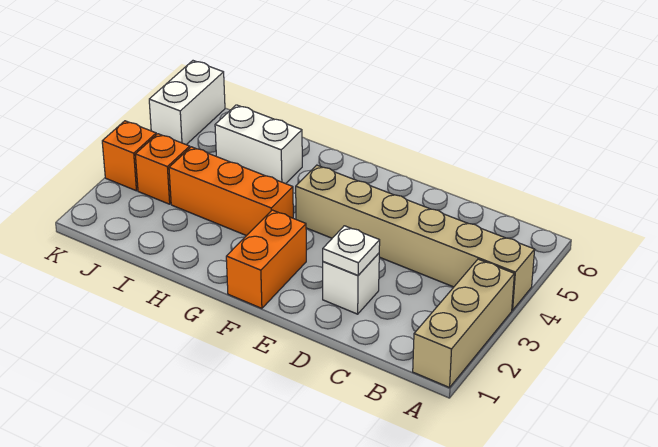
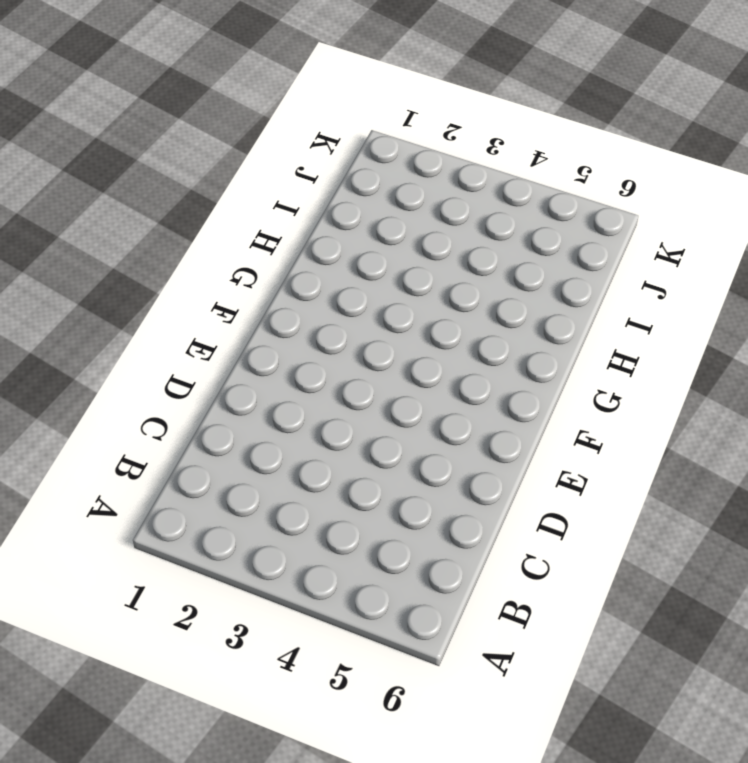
none -> tan brick A1:A3 level 1
none -> tan brick A4:F4 level 1

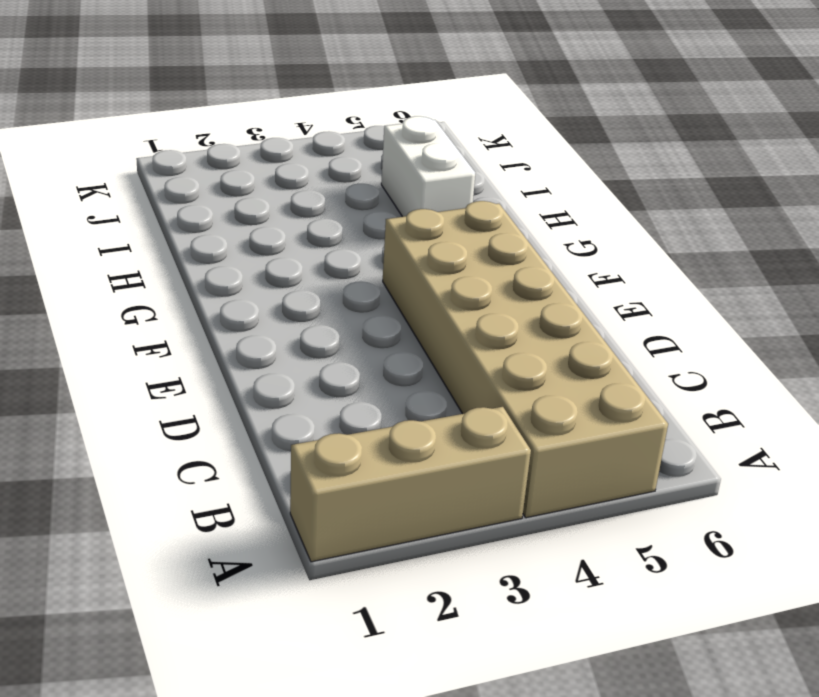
tan brick A4:F5 level 1 -> tan brick A4:F4 level 1
none -> white brick D2 level 1
none -> orange brick F1:F2 level 1

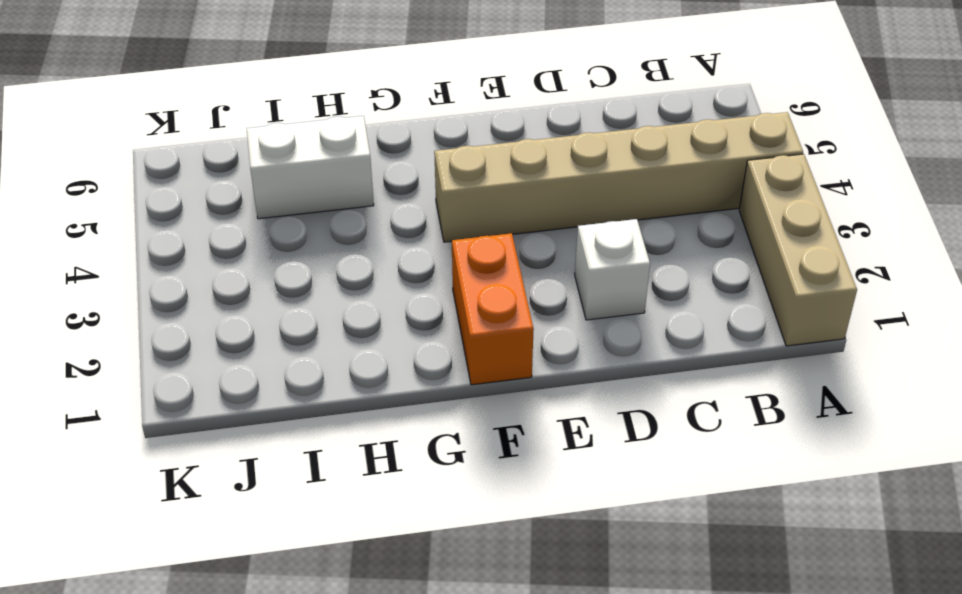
none -> orange brick G3:I3 level 1
none -> orange brick J3 level 1

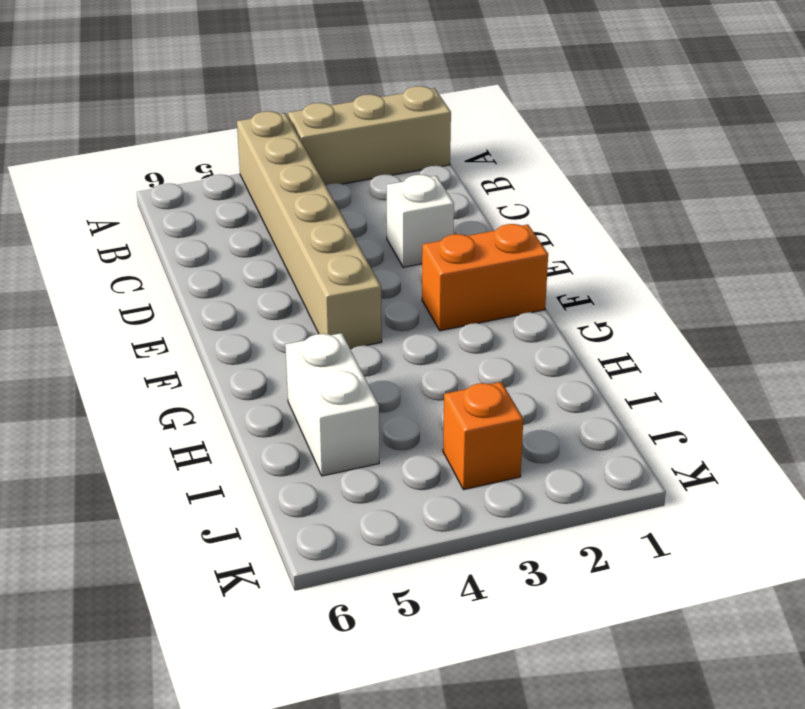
none -> orange brick G3:I3 level 1
none -> orange brick K3 level 1

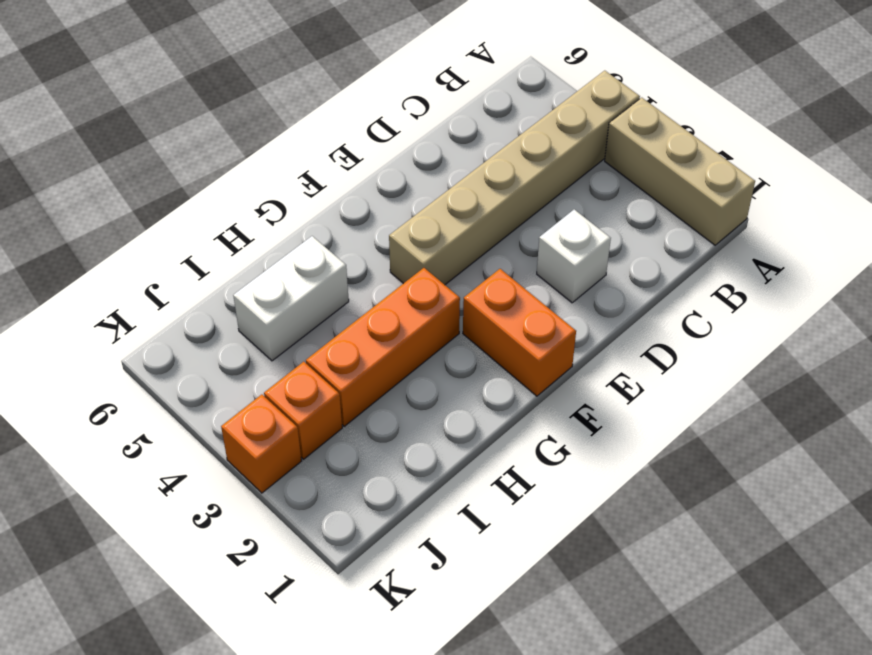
none -> white brick K5:K6 level 1
none -> white plate D2 level 2

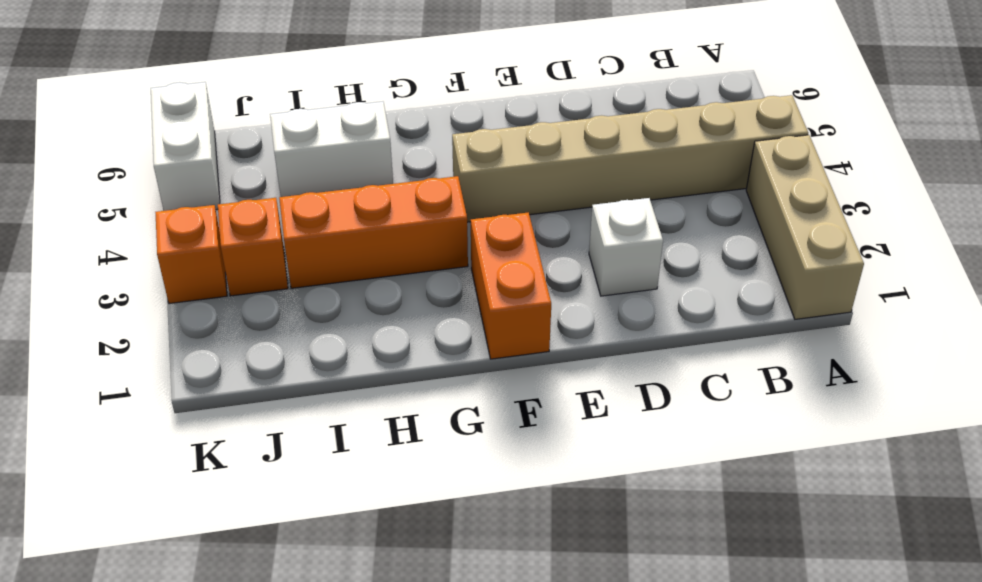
none -> white plate D2 level 2

